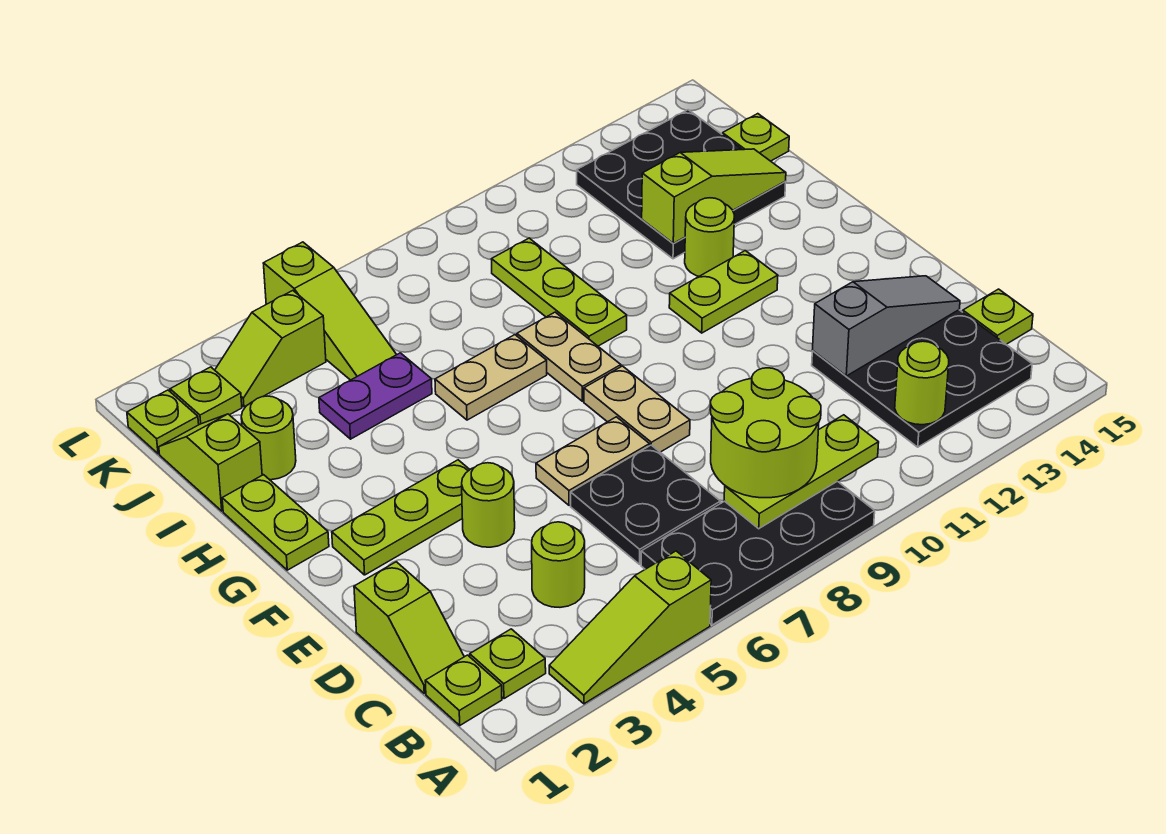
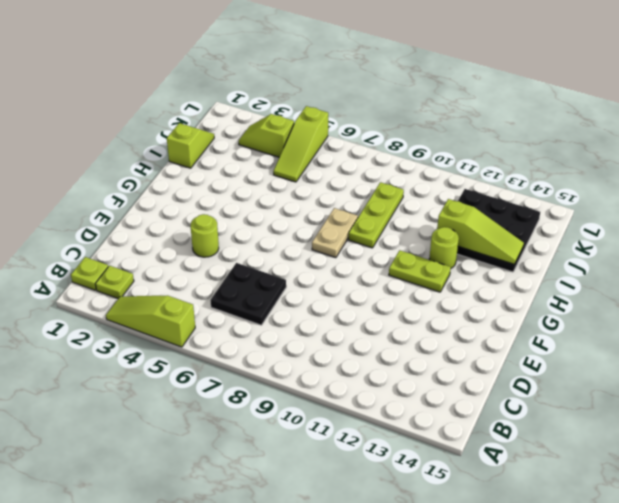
none -> black plate A6:B9 level 1
none -> black plate B12:D14 level 1
none -> lime slope C1:D1 level 1 top D
none -> lime round brick C4 level 1

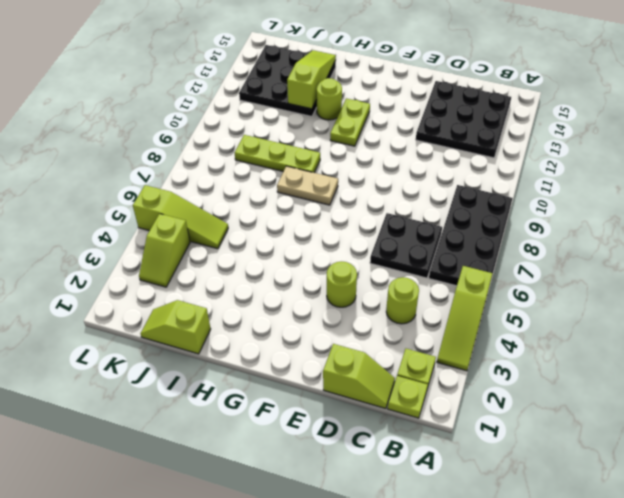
none -> lime plate C15 level 1
none -> tan plate E6:E7 level 1
none -> tan plate E8:F8 level 1
none -> lime plate F2:F4 level 1

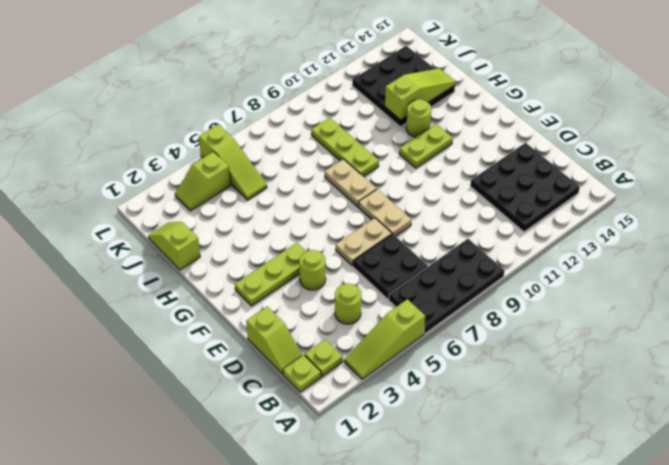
none -> lime plate C15 level 1
none -> lime plate G1:H1 level 1
none -> tan plate H6:H7 level 1
none -> lime round brick I2 level 1

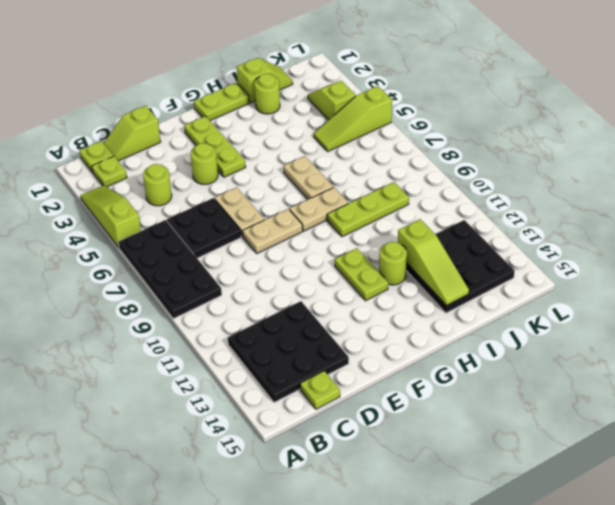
none -> purple plate I4:I5 level 1
none -> lime plate J15 level 1
none -> lime plate K1 level 1
none -> lime plate K2 level 1

